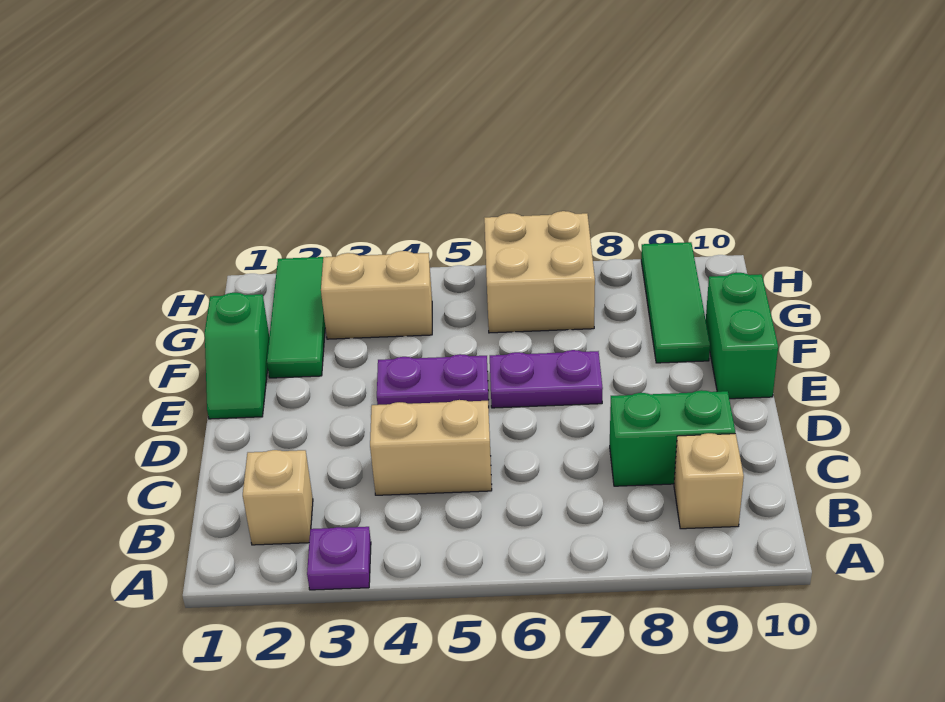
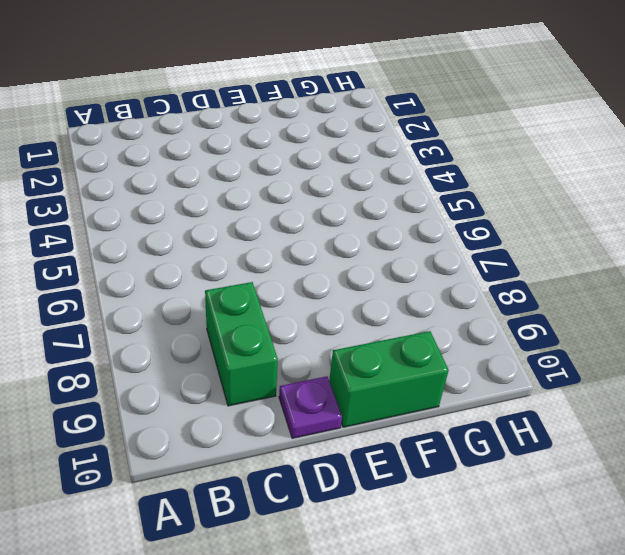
purple plate D10 level 1 -> purple plate A3 level 1
none -> tan brick B2 level 1
none -> tan brick B9 level 1
none -> tan brick C4:C5 level 1

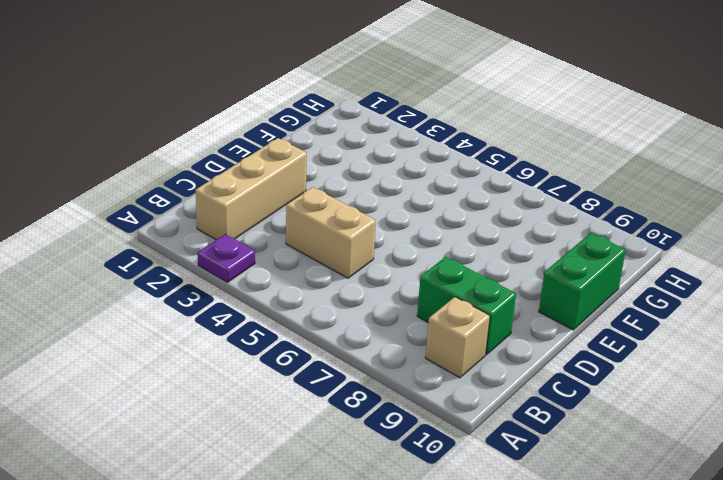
tan brick B2:D2 level 1 -> tan brick B2 level 1
none -> green slope E1:F1 level 1 top F
none -> purple plate E4:E5 level 1
none -> purple plate E6:E7 level 1

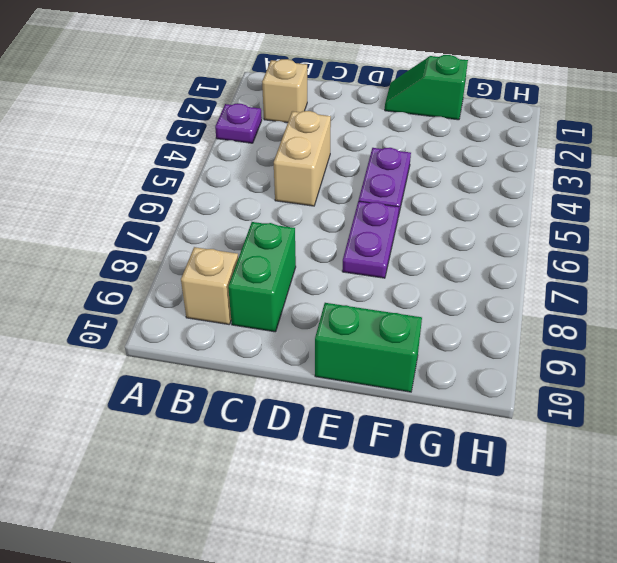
none -> green tile F2:H2 level 1
none -> green tile F9:H9 level 1
none -> tan brick G3:G4 level 1

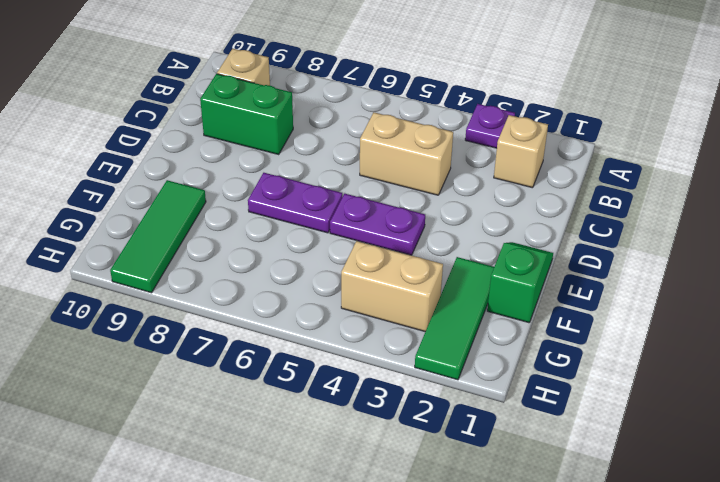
none -> green brick E10:F10 level 1
none -> tan brick G6:H7 level 1

